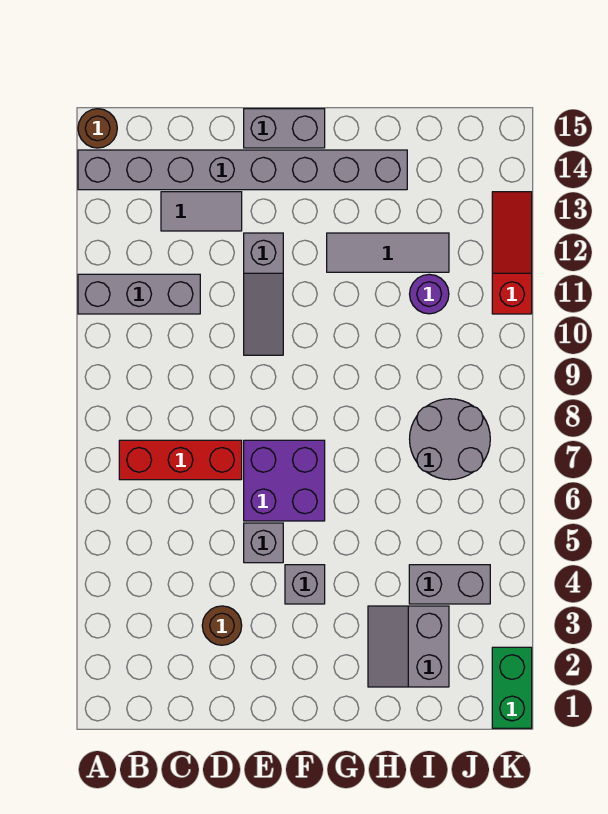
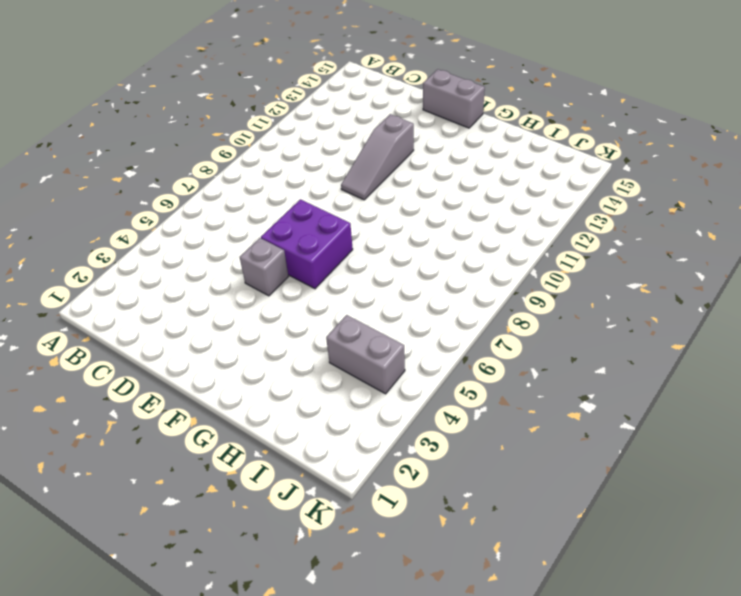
none -> grey brick A11:C11 level 1
none -> grey brick A14:H14 level 1
none -> brown round brick A15 level 1

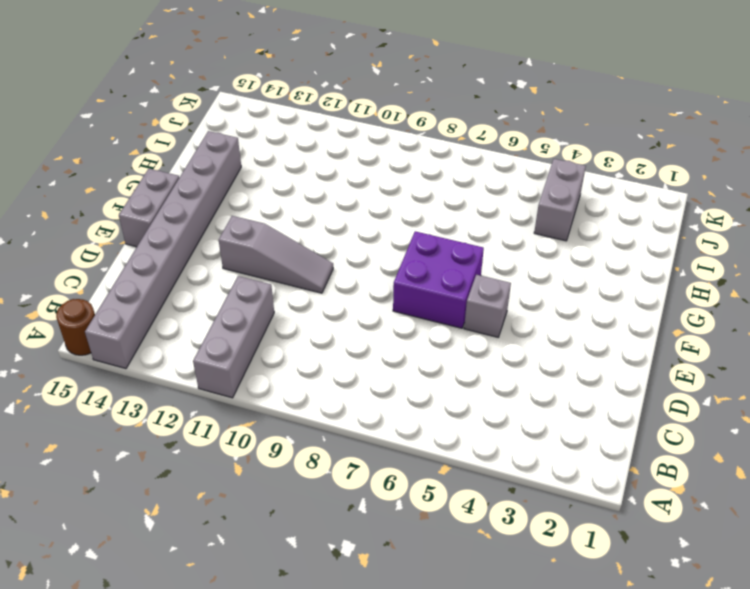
none -> red brick B7:D7 level 1
none -> grey tile C13:D13 level 1
none -> brown round brick D3 level 1

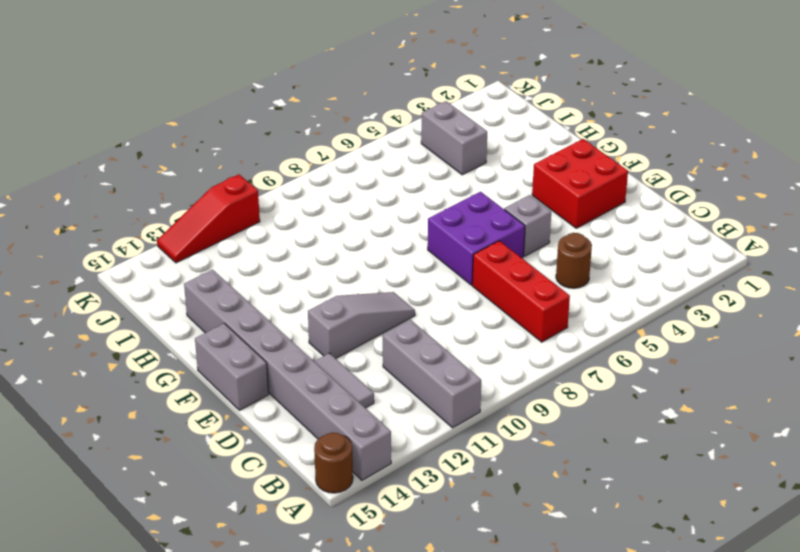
brown round brick C5 level 1 -> brown round brick D3 level 1
red brick E2:F3 level 1 -> none
none -> grey brick F4 level 1
none -> grey tile G12:I12 level 1
none -> grey slope H2:I3 level 1 top I

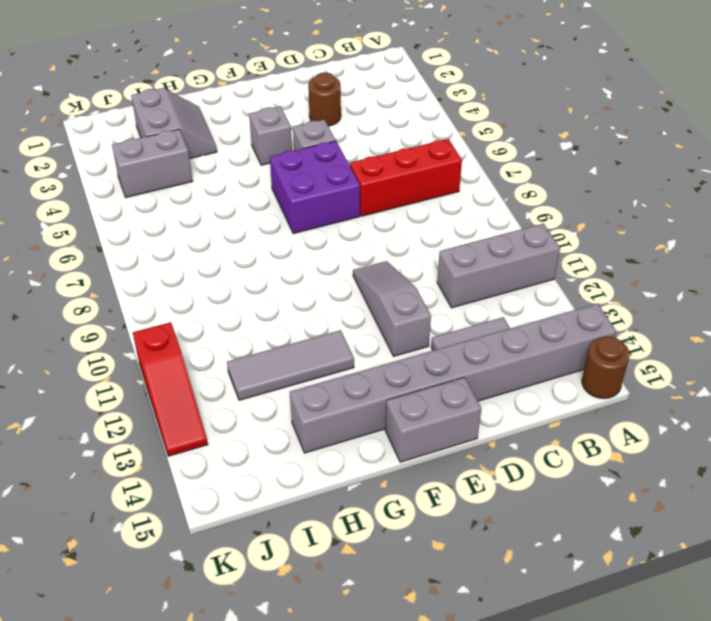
none -> grey round brick I7:J8 level 1
none -> purple round brick I11 level 1
none -> green brick K1:K2 level 1

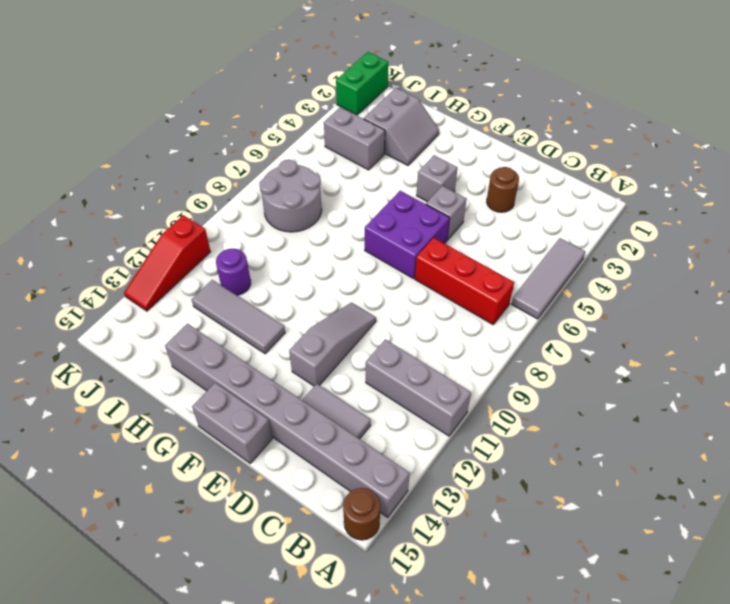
grey tile A4:A6 level 1 -> none

